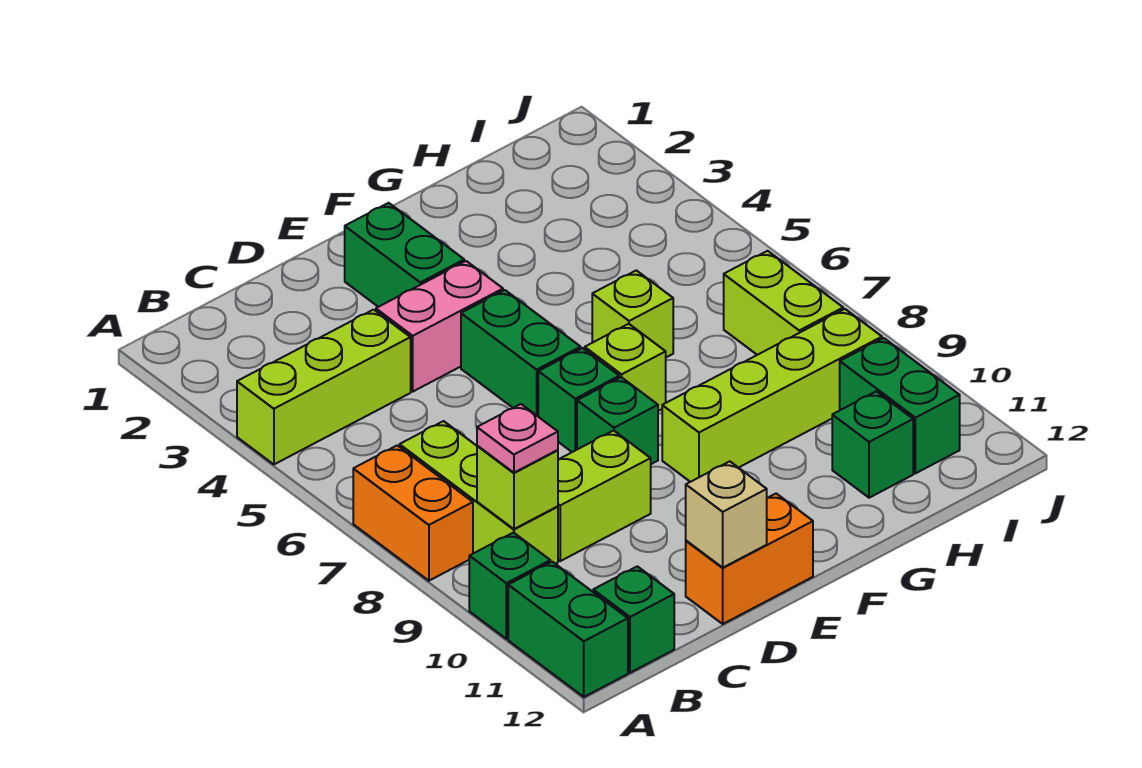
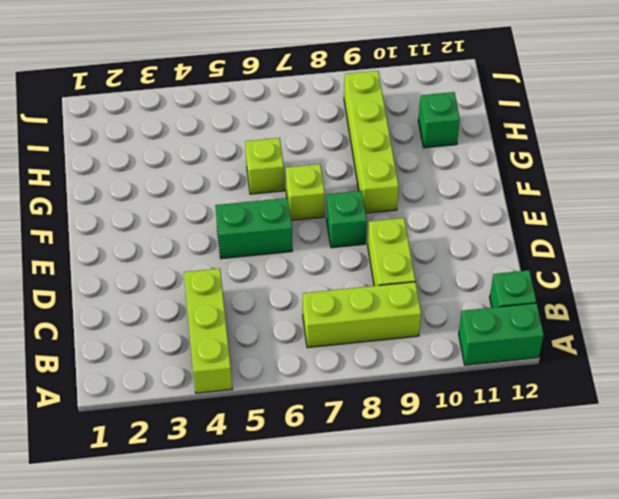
none -> orange brick A7:A8 level 1
none -> green brick A10 level 1
none -> pink brick D4:E4 level 1

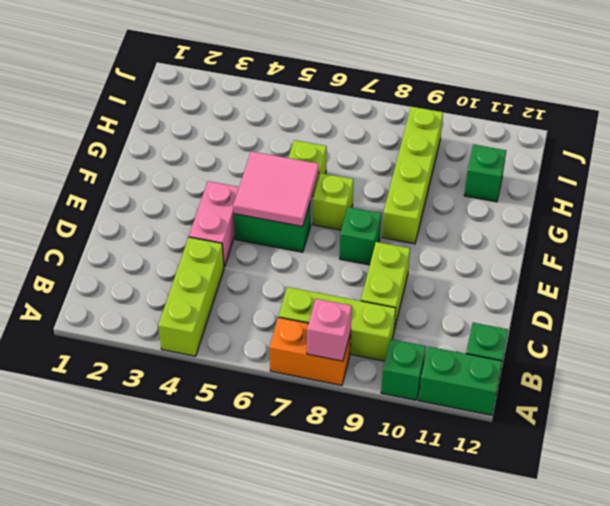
pink brick A8 level 2 -> none
pink tile E5:F6 level 2 -> none
none -> orange brick D12:E12 level 1
none -> green brick E2:E3 level 1
none -> green brick E7 level 1

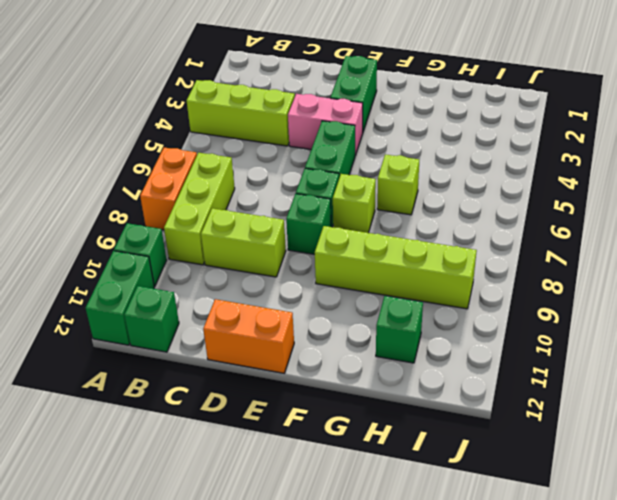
none -> lime brick I7:I8 level 1
none -> green brick I10:I11 level 1
none -> lime brick B9 level 2

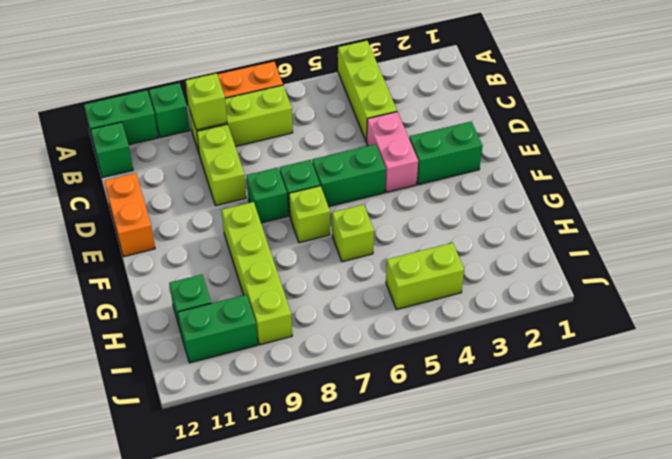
lime brick I4:I5 level 1 -> lime brick I7:I8 level 1
none -> tan brick D12 level 2
none -> pink plate B9 level 3

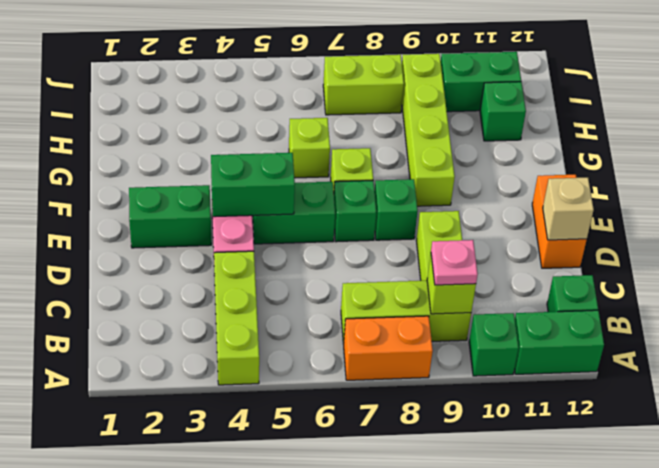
green brick E4:E5 level 2 -> none

